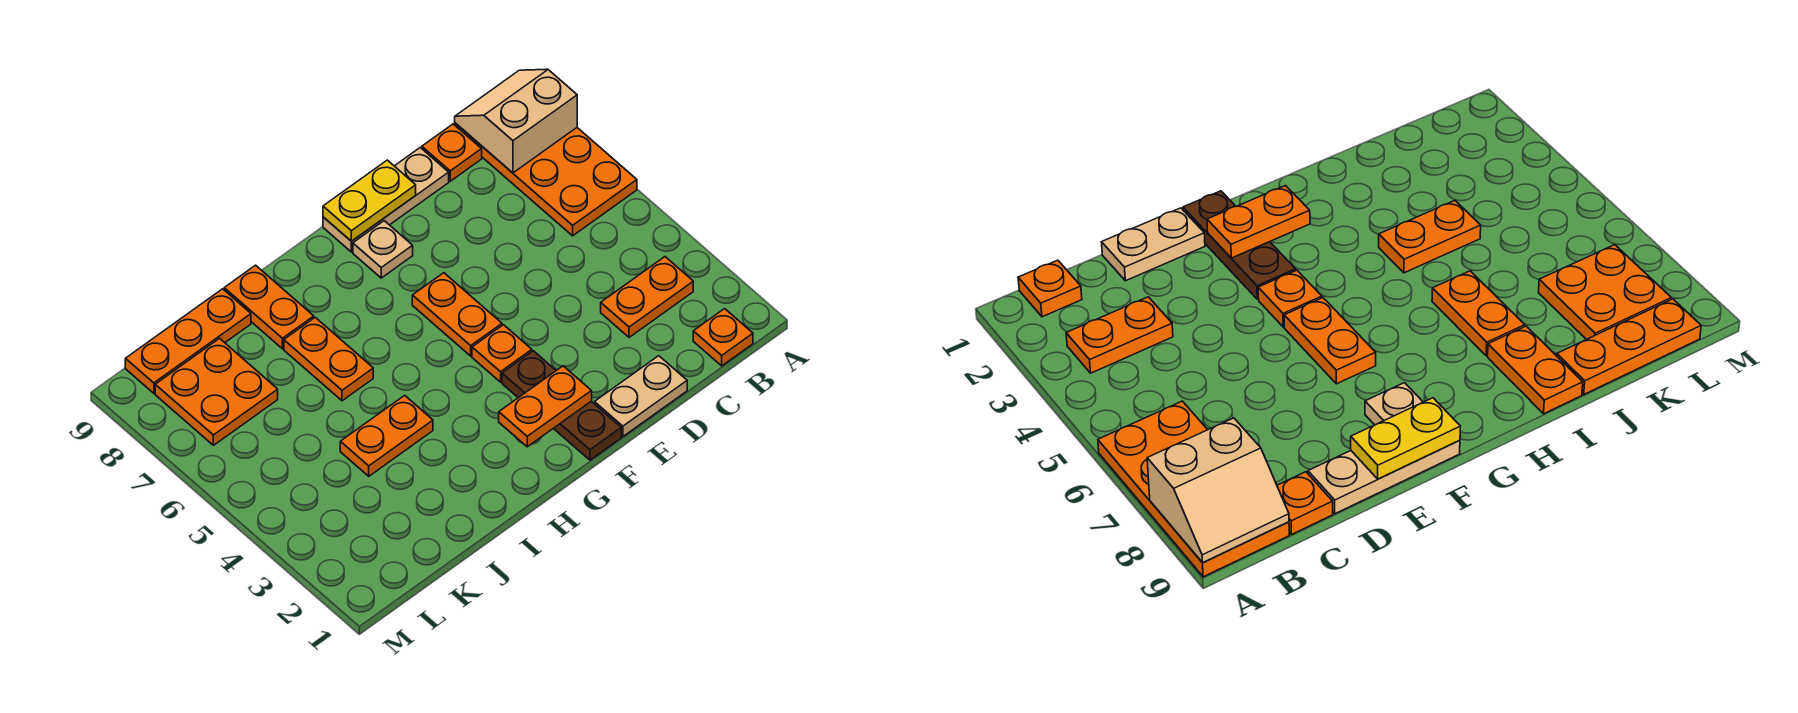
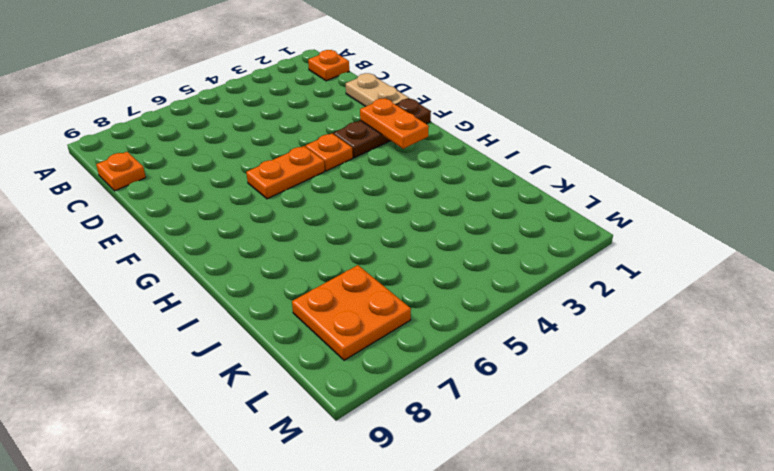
none -> orange plate A6:B9 level 1
none -> orange plate B3:C3 level 1
none -> tan plate D9:F9 level 1

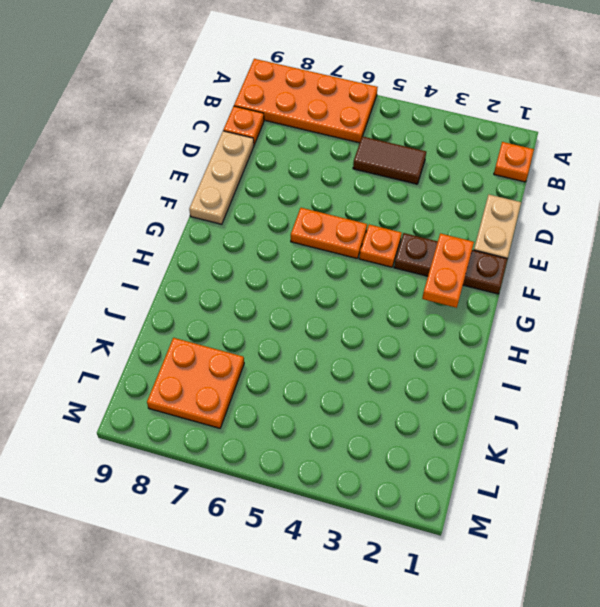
brown tile C4:C5 level 1 -> none
none -> orange plate B3:C3 level 1
none -> tan plate F8 level 1
none -> orange plate I4:J4 level 1

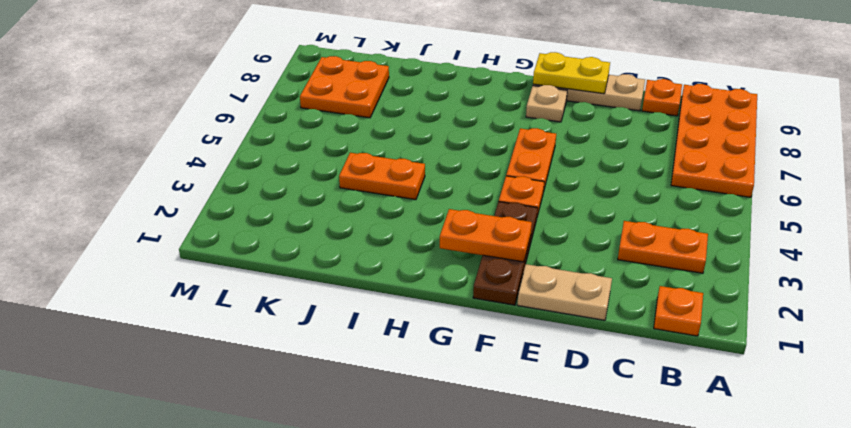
none -> orange plate I6:I7 level 1
none -> orange plate I8:I9 level 1
none -> orange plate J9:L9 level 1

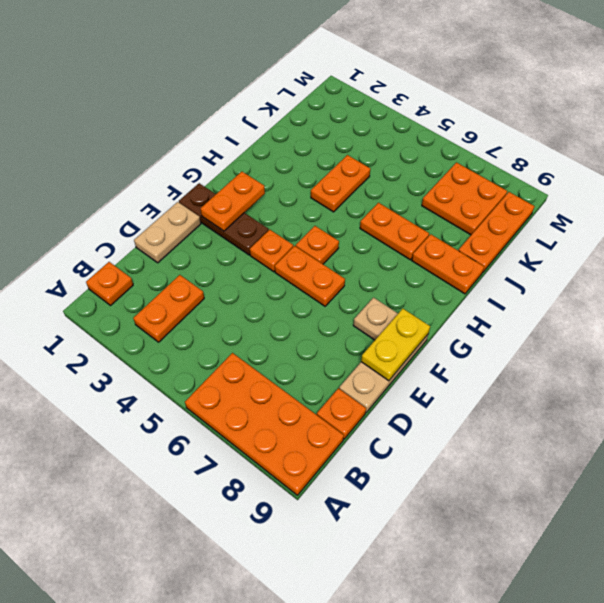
orange plate G5 level 1 -> none
none -> tan slope A8:B9 level 2 top 8

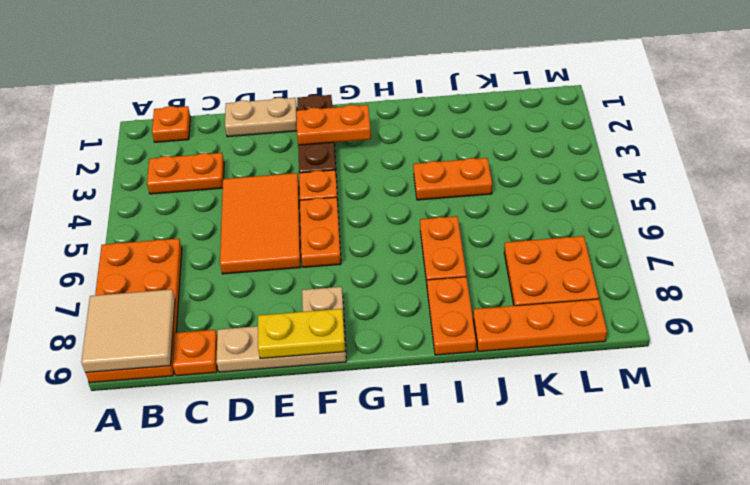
tan tile A8:B9 level 2 -> tan slope A8:B9 level 2 top 8
orange tile D4:E6 level 1 -> none

